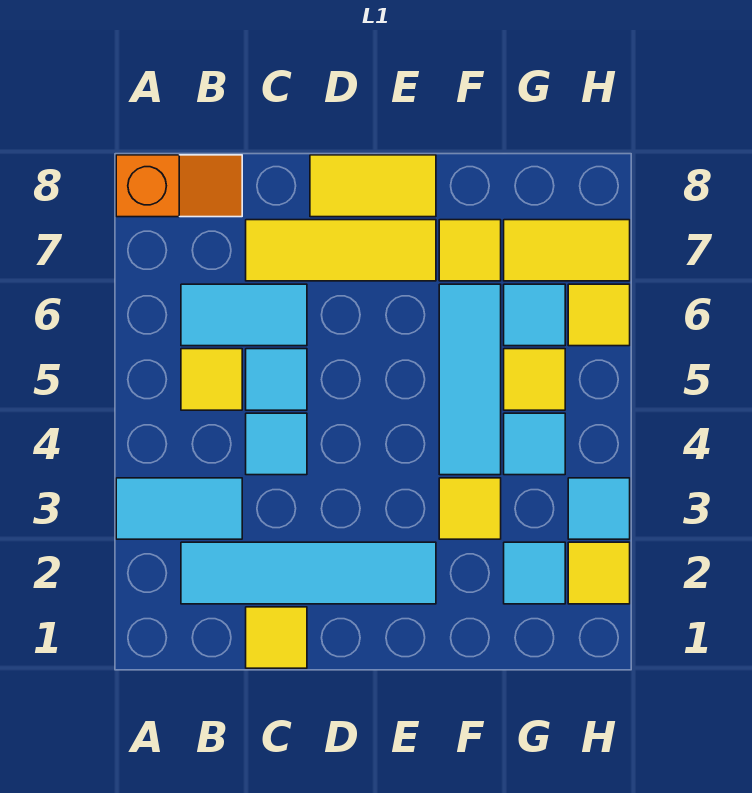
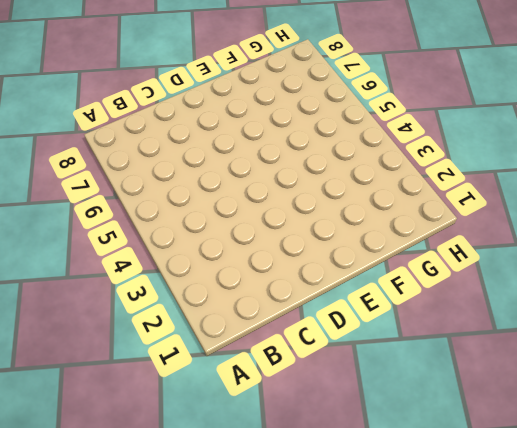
none -> cyan tile A3:B3 level 1
none -> orange slope A8:B8 level 1 top A
none -> cyan tile B2:E2 level 1

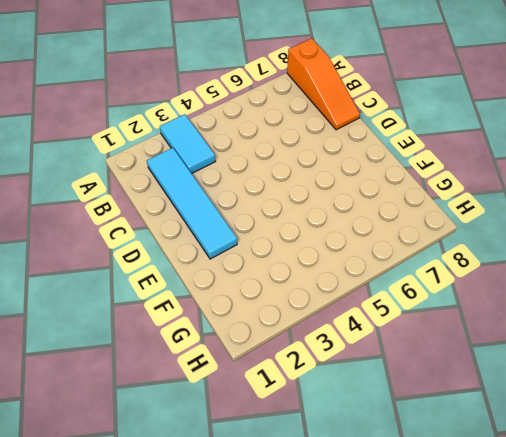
orange slope A8:C8 level 1 top A -> orange slope A8:B8 level 1 top A
none -> yellow tile B5 level 1
none -> cyan tile B6:C6 level 1
none -> yellow tile C1 level 1

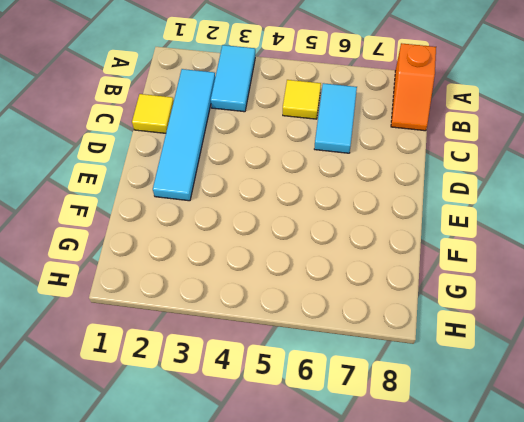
none -> cyan tile C4 level 1
none -> cyan tile C5 level 1
none -> yellow tile C7:E7 level 1

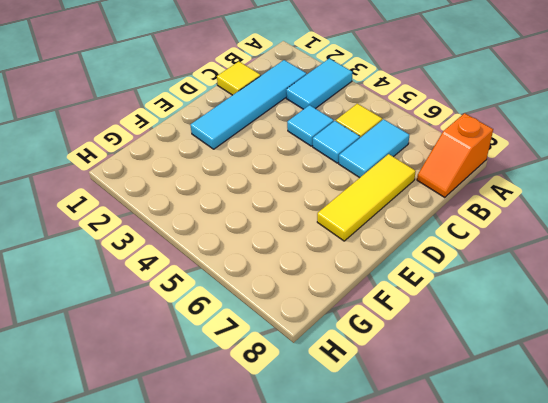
none -> yellow tile D8:E8 level 1
none -> yellow tile F3 level 1
none -> cyan tile F4:F6 level 1

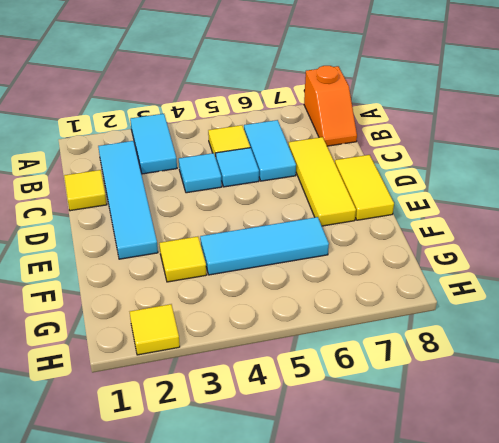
none -> yellow tile F7 level 1
none -> cyan tile G2 level 1
none -> cyan tile G4 level 1

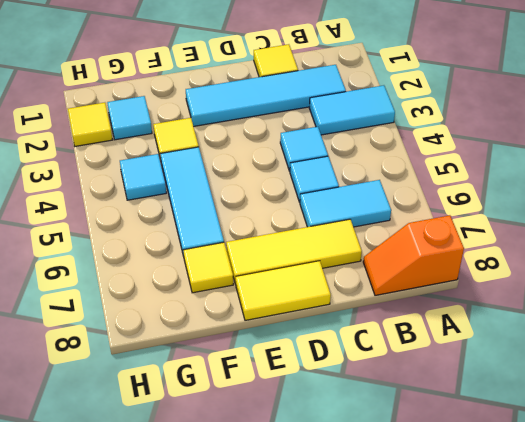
none -> yellow tile B5 level 1
none -> yellow tile G5 level 1
none -> cyan tile G6 level 1

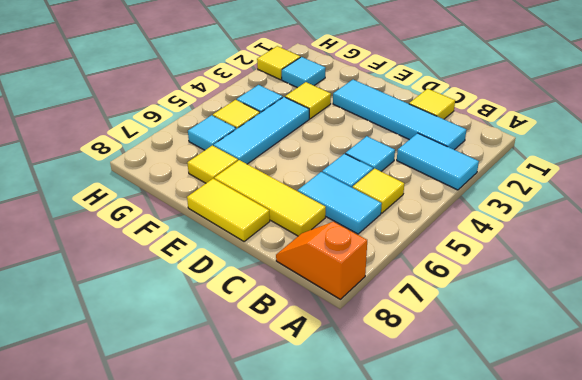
none -> yellow tile G7:H7 level 1
none -> cyan tile H3 level 1
none -> yellow tile H6 level 1

